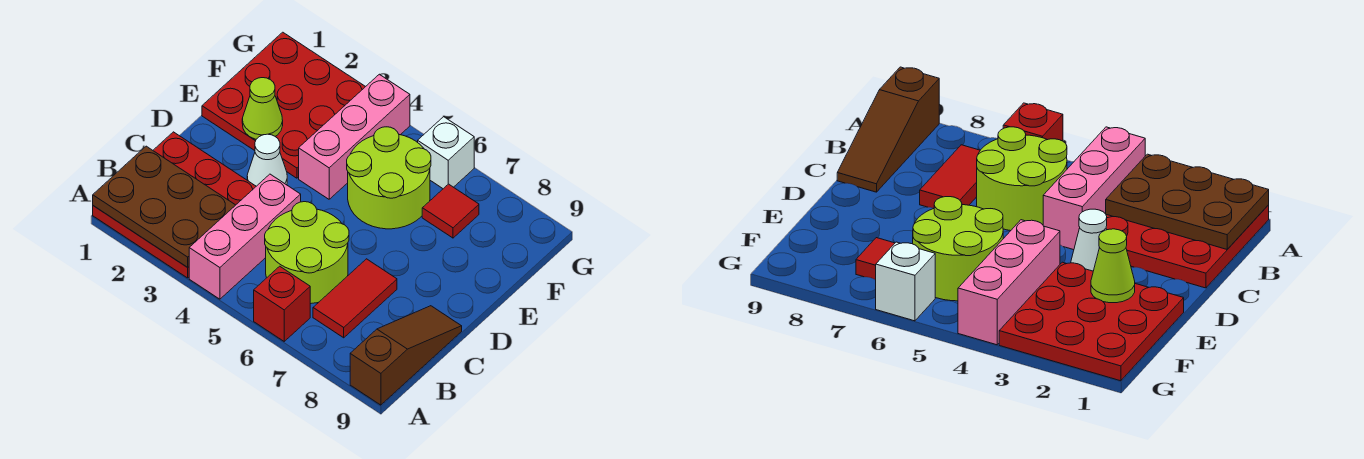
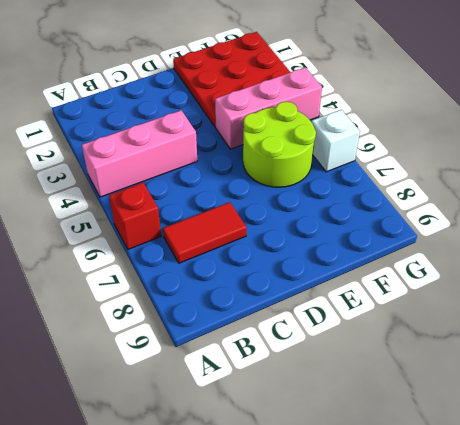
none -> red plate A1:C3 level 1
none -> brown slope A9:C9 level 1 top A
none -> lime round brick B5:C6 level 1

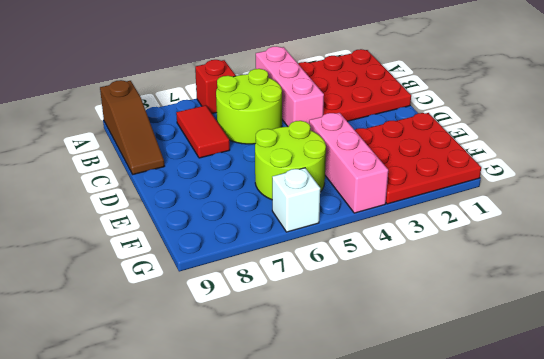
none -> white cone D3 level 1
none -> red tile F7 level 1
none -> brown plate A1:B3 level 2

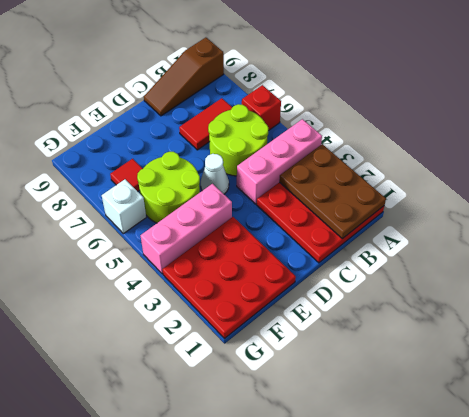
white cone D5 level 1 -> white cone D3 level 1
none -> lime cone E2 level 2

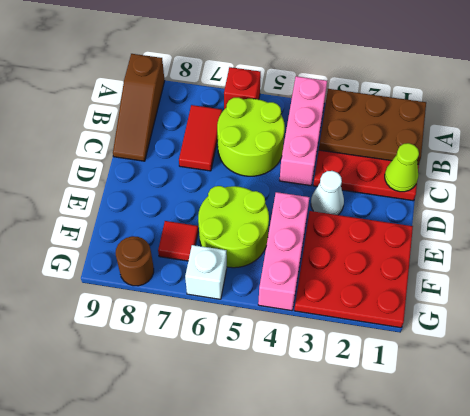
lime cone C1 level 2 -> lime cone E2 level 2
brown round brick G8 level 1 -> none

